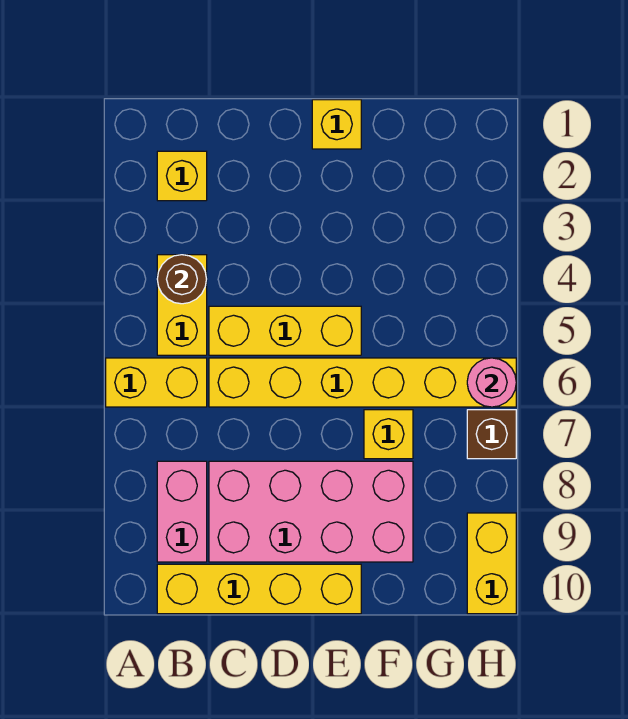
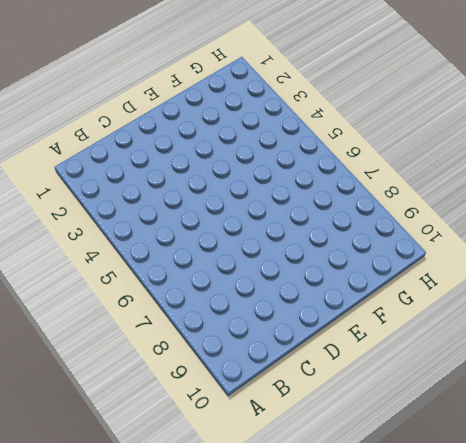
none -> yellow brick A6:B6 level 1
none -> yellow brick B2 level 1
none -> yellow brick B4:B5 level 1

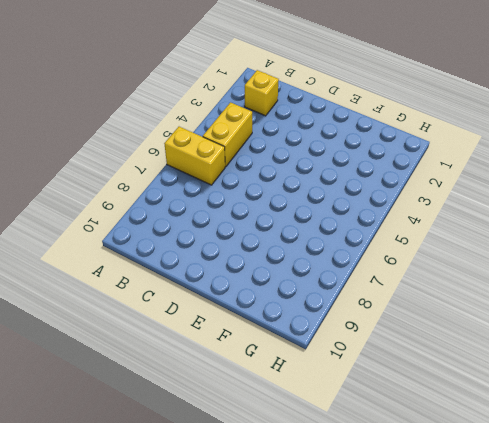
none -> pink brick B8:B9 level 1
none -> yellow brick B10:E10 level 1
none -> yellow brick C5:E5 level 1

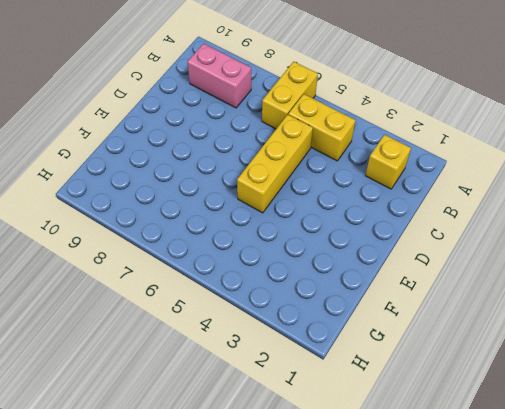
none -> yellow brick B10:E10 level 1
none -> yellow brick C6:H6 level 1
none -> pink brick C8:F9 level 1

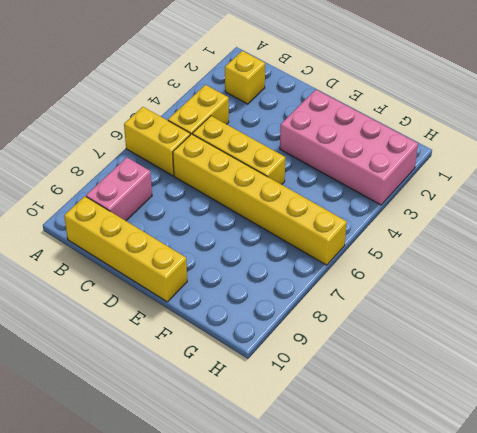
pink brick E2:H3 level 1 -> pink brick C8:F9 level 1
none -> yellow brick E1 level 1
none -> yellow brick F7 level 1
none -> brown brick H7 level 1

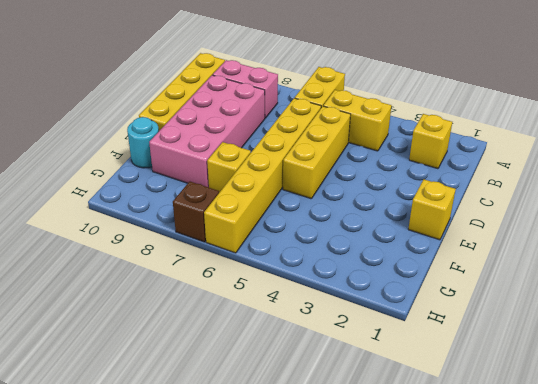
cyan round brick F10 level 1 -> none
none -> yellow brick H9:H10 level 1
none -> brown round brick B4 level 2
none -> pink round brick H6 level 2

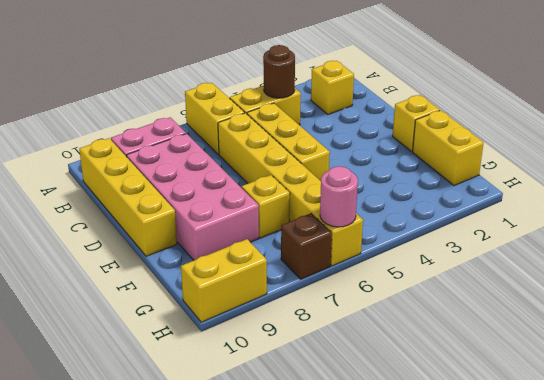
yellow brick F1:G1 level 1 -> none

